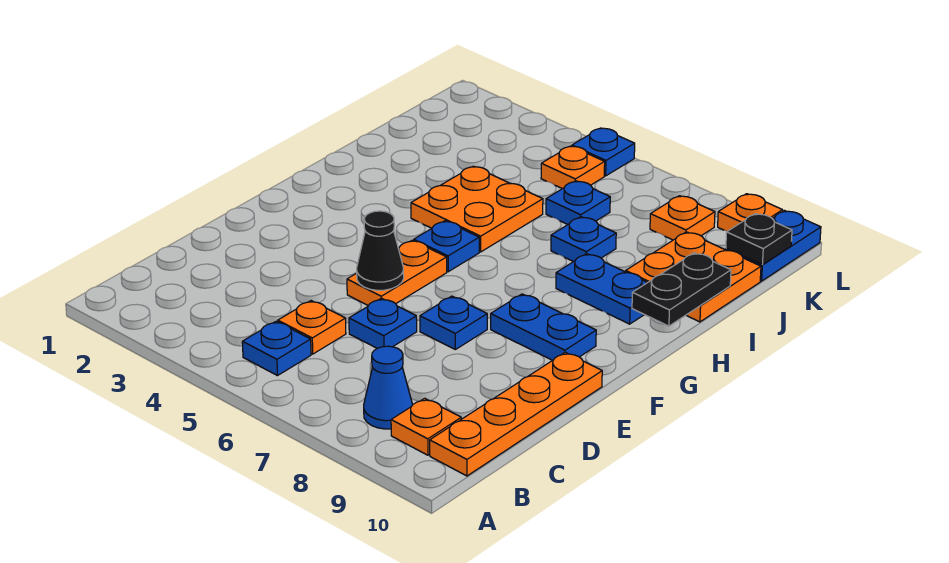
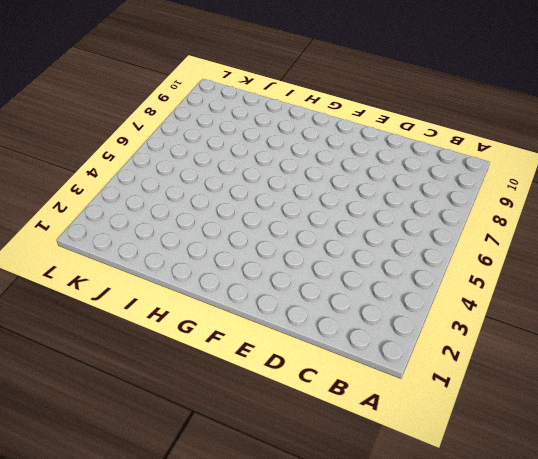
none -> blue plate B5 level 1
none -> blue cone B8 level 1
none -> orange plate B9 level 1

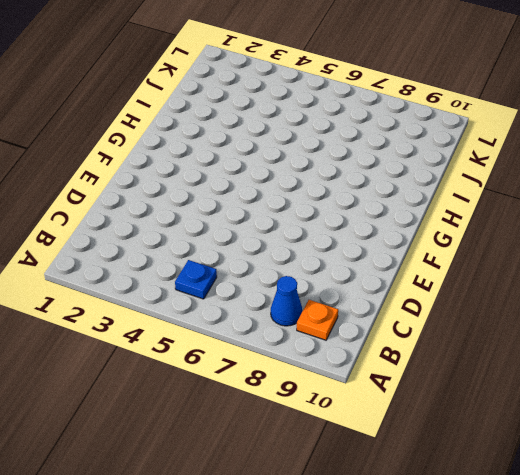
none -> orange plate B10:E10 level 1
none -> orange plate C5 level 1
none -> blue plate D6 level 1

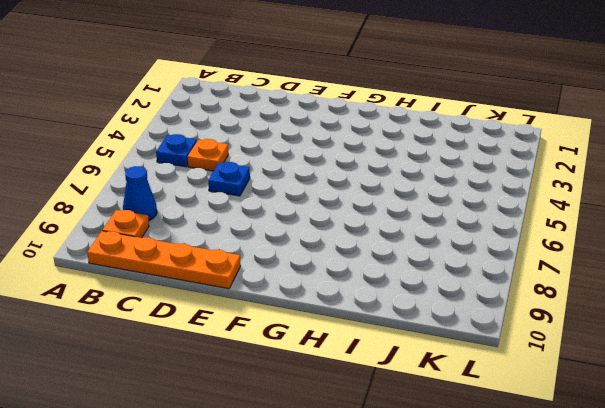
none -> orange plate E5:F5 level 1
none -> blue plate E7 level 1
none -> blue plate F8:F9 level 1

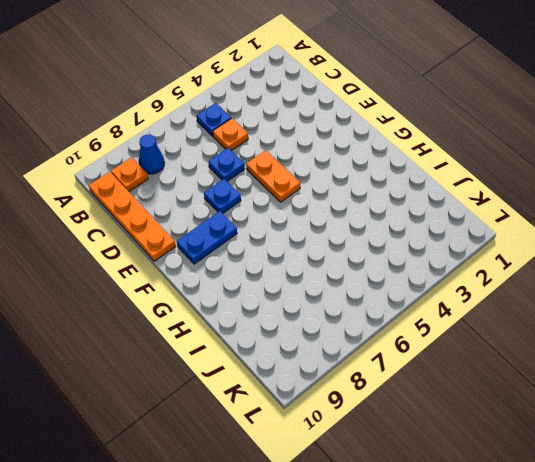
none -> blue plate G5 level 1
none -> orange plate H4:I5 level 1
none -> blue plate H8:H9 level 1

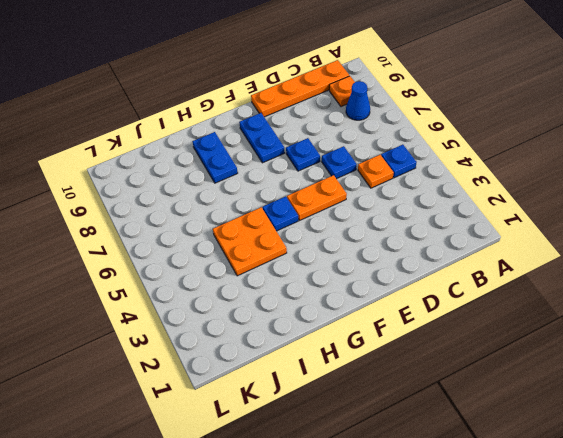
none -> blue plate I7 level 1
none -> orange plate I9:J10 level 1
none -> blue plate J6 level 1

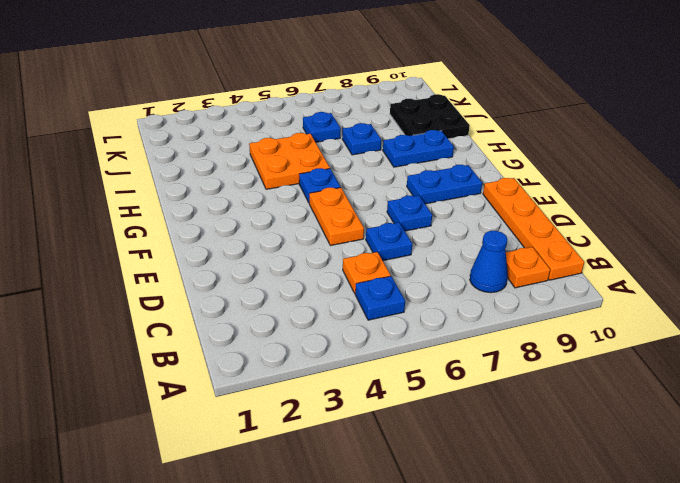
black plate I9:J10 level 1 -> orange plate I9:J10 level 1
none -> orange plate K5 level 1
none -> orange plate K8 level 1
none -> blue plate K10:L10 level 1

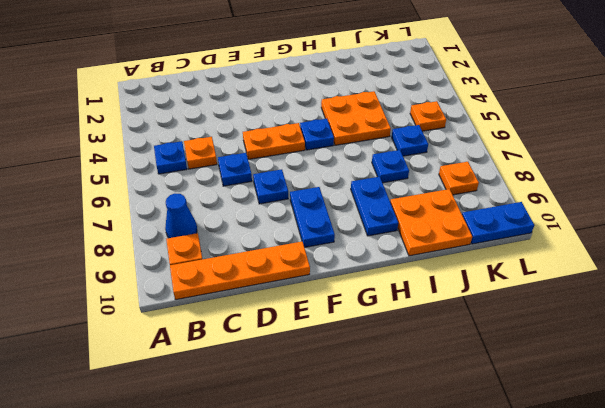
none -> blue plate L5 level 1
none -> orange plate L9 level 1
none -> black cone E5 level 2

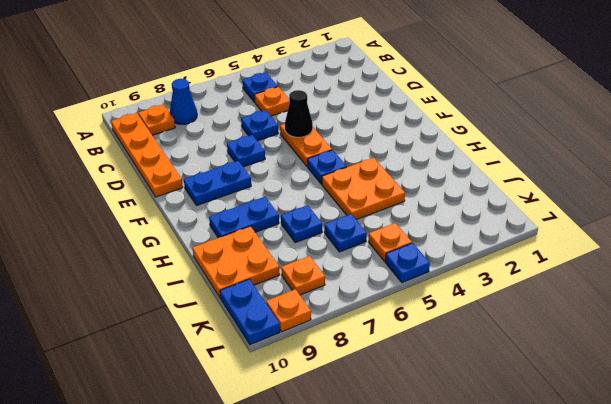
none -> black plate H10:I10 level 2
none -> black plate K10 level 2

